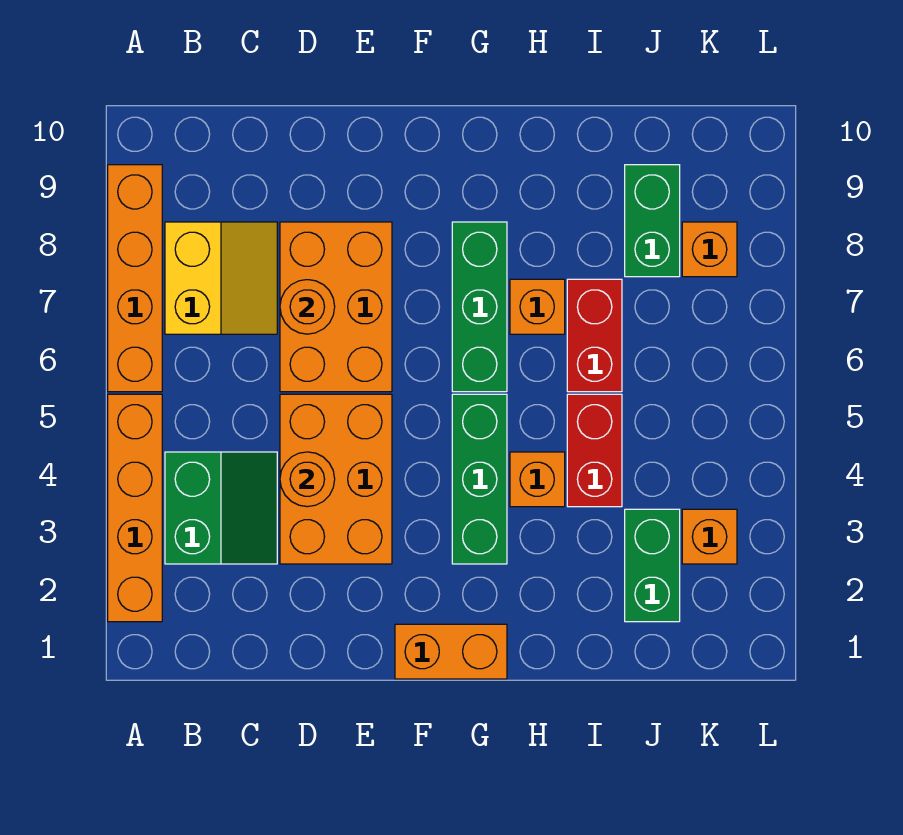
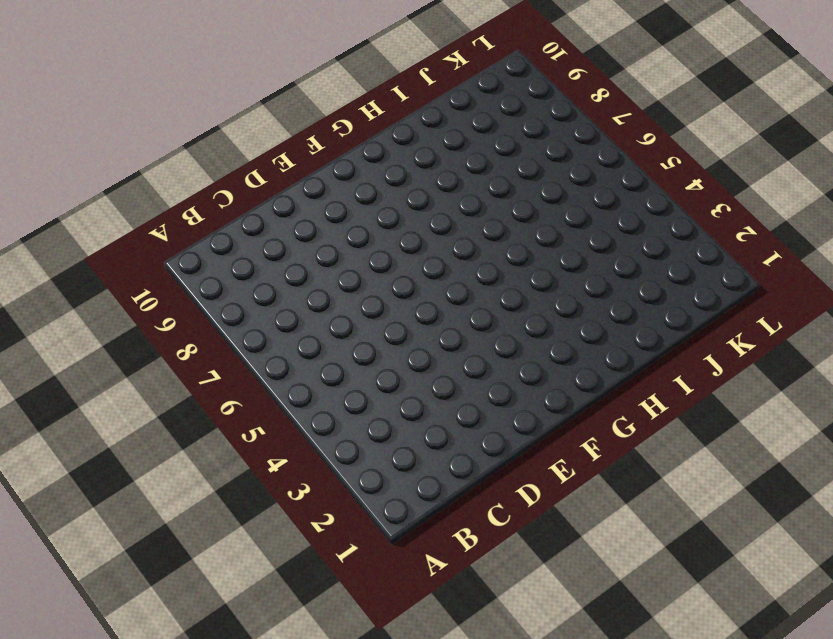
none -> orange brick A2:A5 level 1
none -> orange brick A6:A9 level 1
none -> green slope B3:C4 level 1 top B

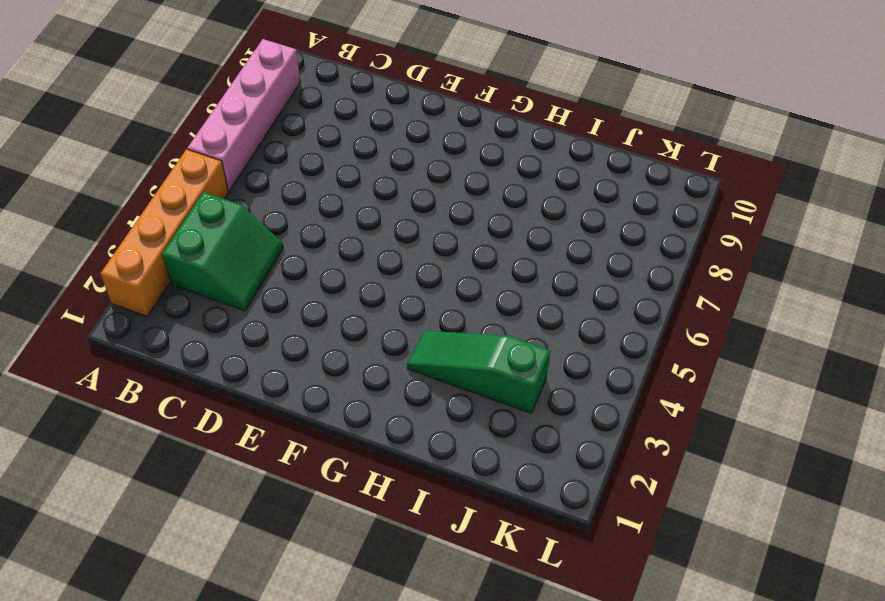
pink brick A6:A9 level 1 -> orange brick A6:A9 level 1
green slope H3:J3 level 1 top J -> green brick J2:J3 level 1
none -> yellow slope B7:C8 level 1 top B
none -> orange brick D3:E5 level 1
none -> orange brick D6:E8 level 1

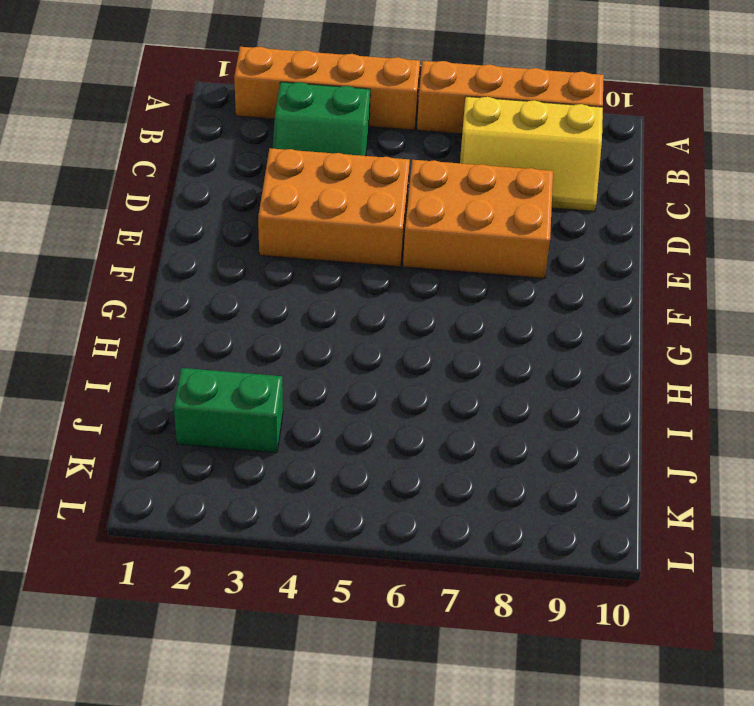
yellow slope B7:C9 level 1 top B -> yellow slope B7:C8 level 1 top B
none -> orange brick F1:G1 level 1
none -> green brick G3:G5 level 1
none -> green brick G6:G8 level 1

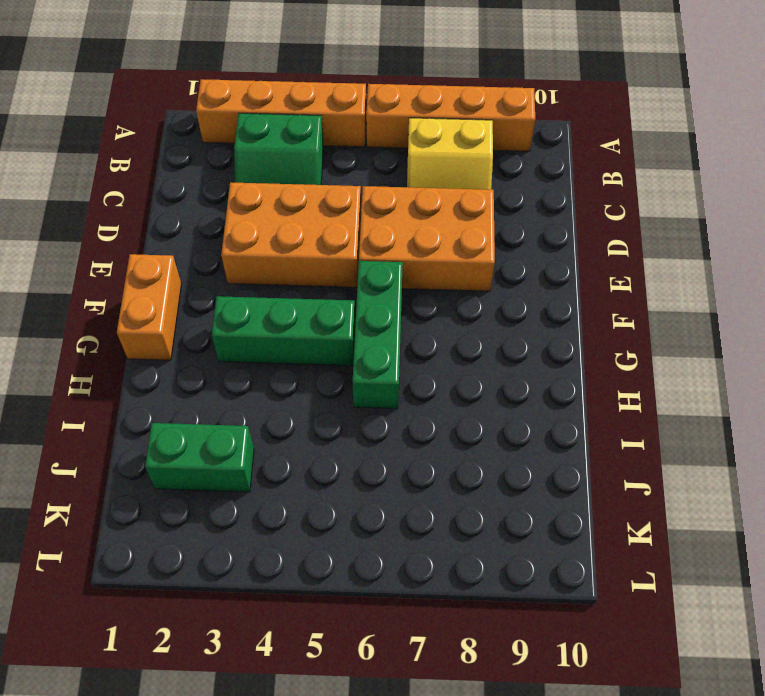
green brick F6:H6 level 1 -> green brick G6:G8 level 1
none -> orange brick H4 level 1
none -> orange brick H7 level 1
none -> red brick I4:I5 level 1

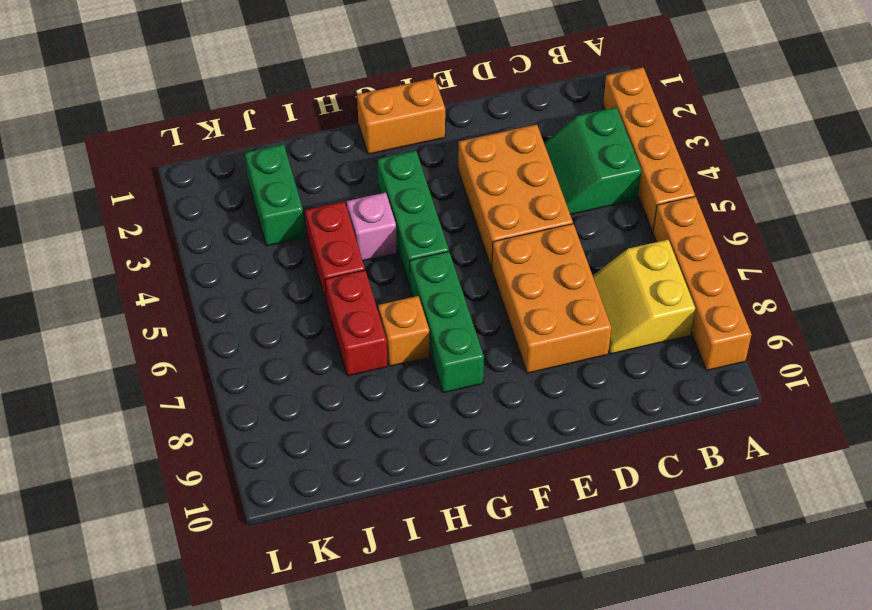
pink brick H4 level 1 -> orange brick H4 level 1
none -> green brick J8:J9 level 1
none -> orange brick K3 level 1
none -> orange brick K8 level 1

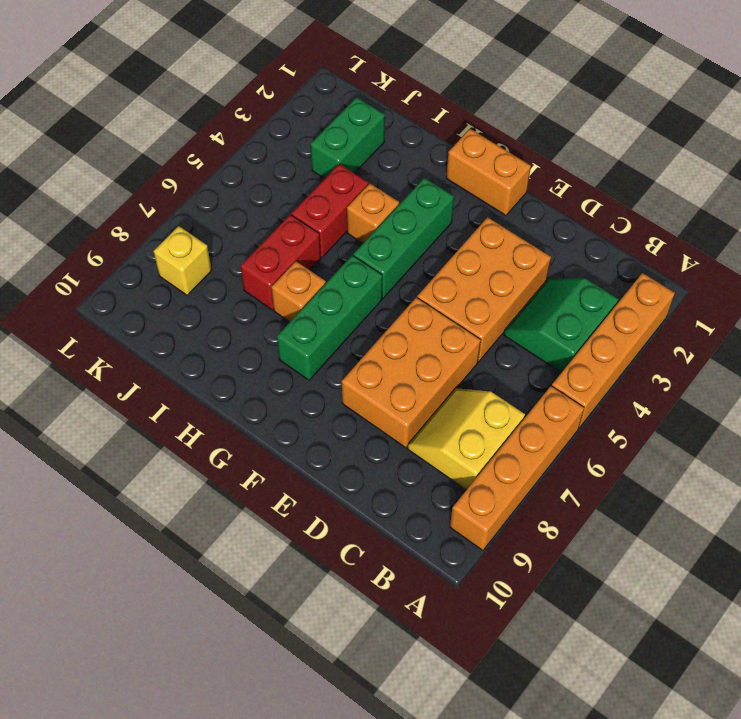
yellow brick K8 level 1 -> orange brick K8 level 1
none -> green brick J8:J9 level 1
none -> orange brick K3 level 1
none -> orange round brick D4 level 2

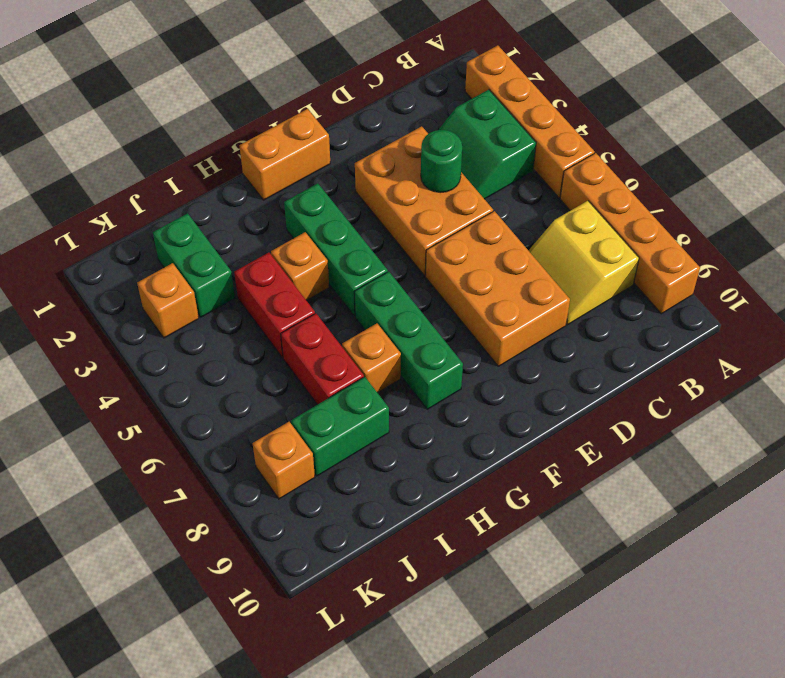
green round brick D4 level 2 -> orange round brick D4 level 2
green brick I8:J8 level 1 -> green brick J8:J9 level 1
none -> orange round brick D7 level 2

